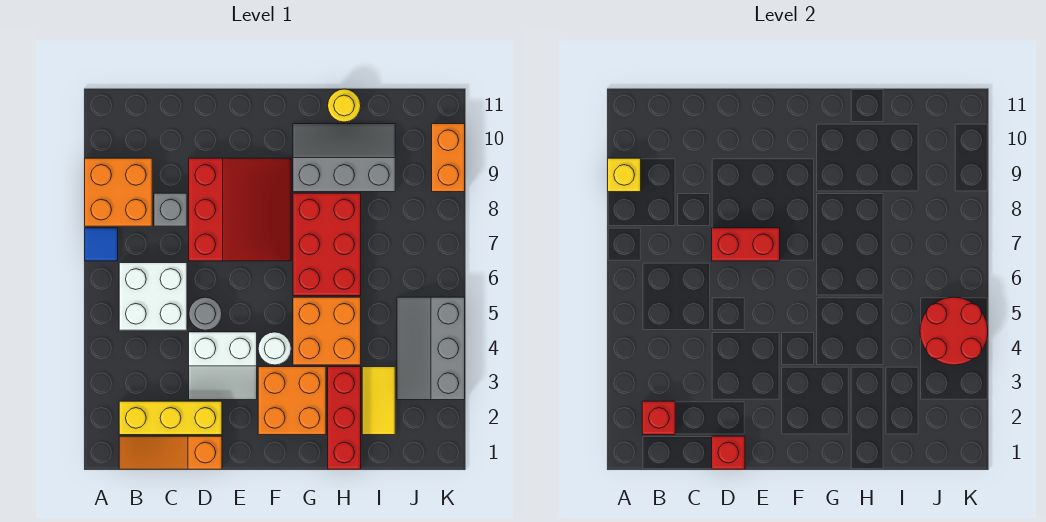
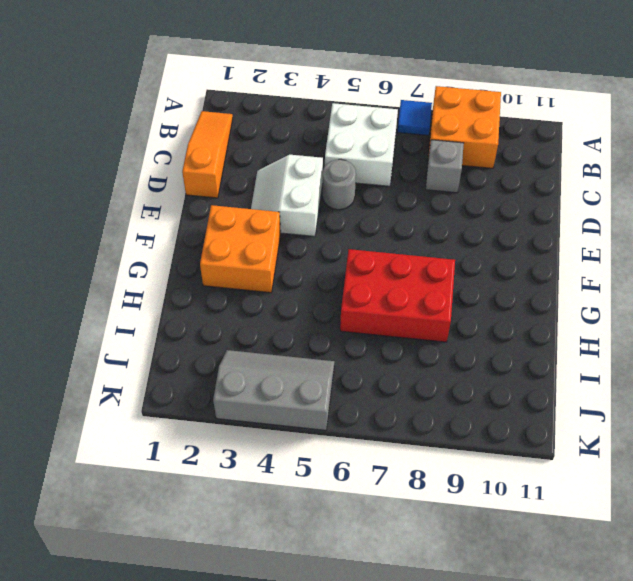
none -> yellow brick B2:D2 level 1
none -> red slope D7:F9 level 1 top D
none -> white round brick F4 level 1

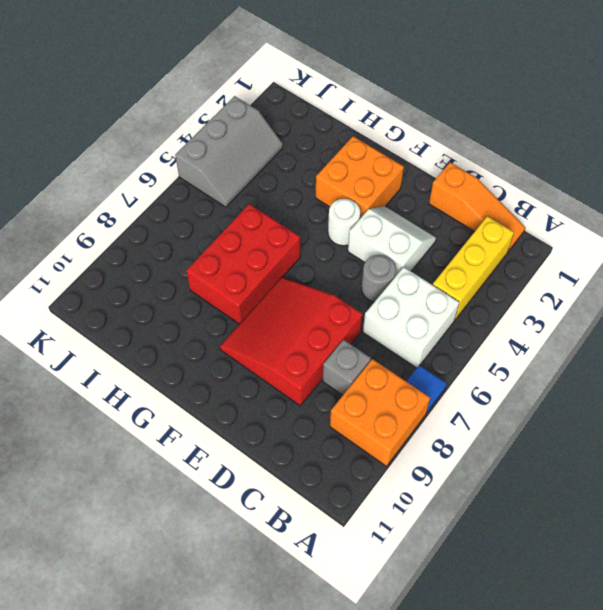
yellow brick B2:B4 level 1 -> yellow brick B2:D2 level 1
none -> orange brick G4:H5 level 1
none -> grey slope G9:I10 level 1 top 9
none -> red brick H1:H3 level 1

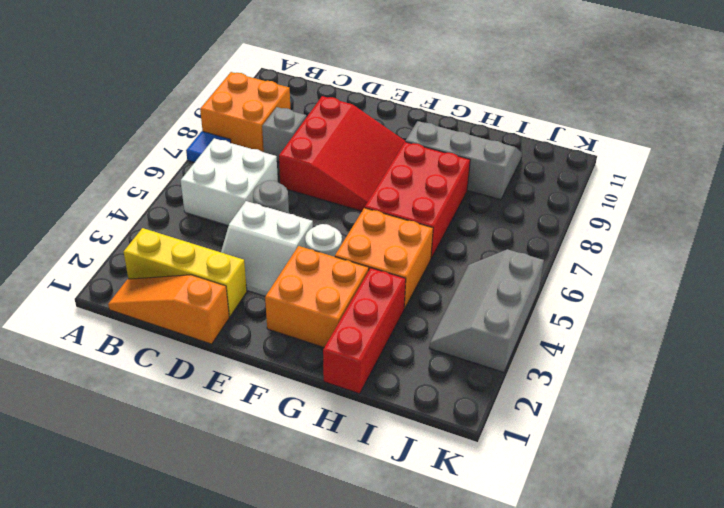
none -> yellow round brick H11 level 1
none -> yellow tile I2:I3 level 1
none -> orange brick K9:K10 level 1

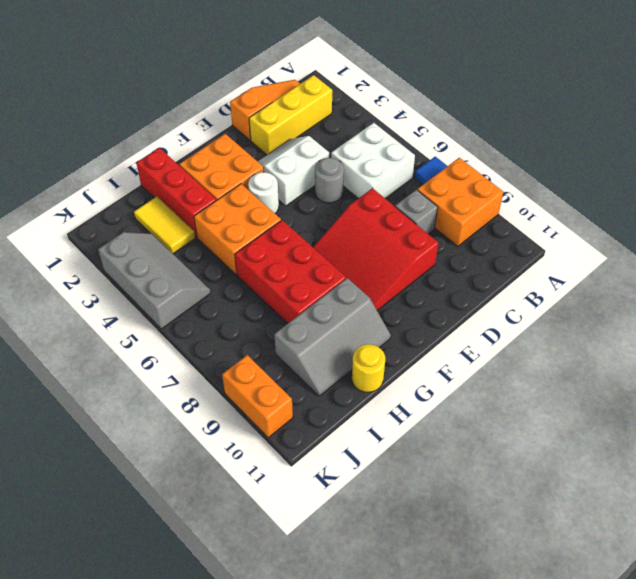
none -> yellow brick A9 level 2
none -> red brick B2 level 2
none -> red brick D1 level 2

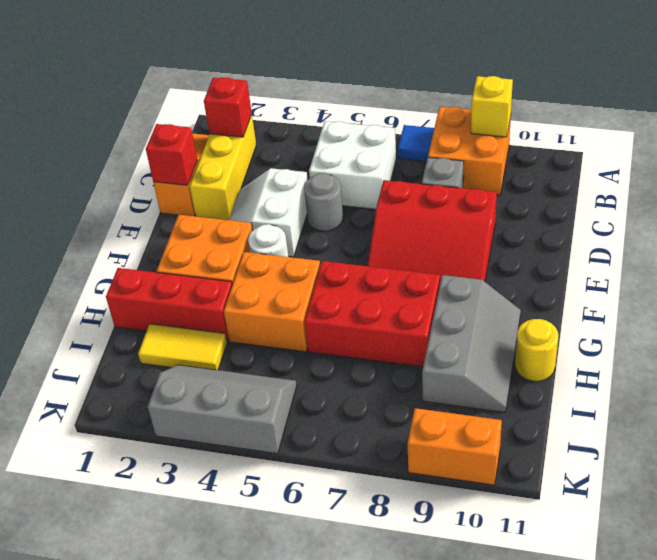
none -> red brick D7:E7 level 2
none -> red round brick J4:K5 level 2

